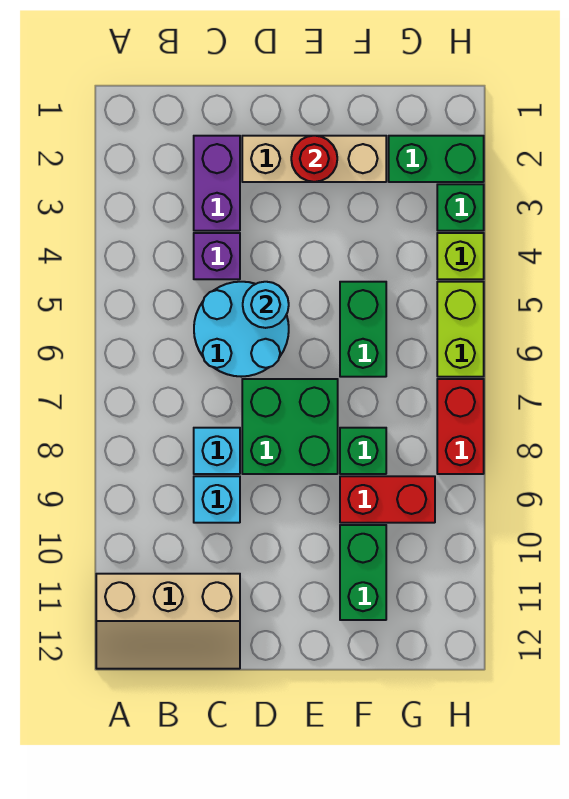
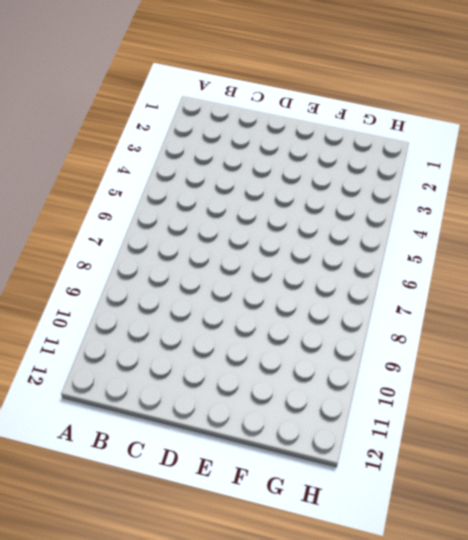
none -> tan slope A11:C12 level 1 top 11
none -> purple brick C2:C3 level 1
none -> purple brick C4 level 1

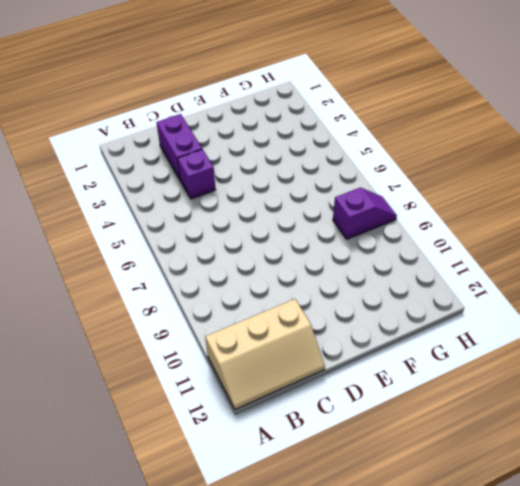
purple slope G8:H8 level 1 top G -> red brick H7:H8 level 1
none -> cyan round brick C5:D6 level 1
none -> cyan brick C8 level 1
none -> cyan brick C9 level 1

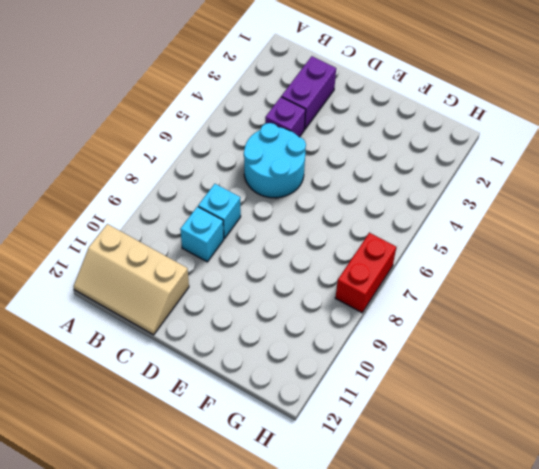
none -> tan brick D2:F2 level 1
none -> green brick D7:E8 level 1
none -> green brick F5:F6 level 1

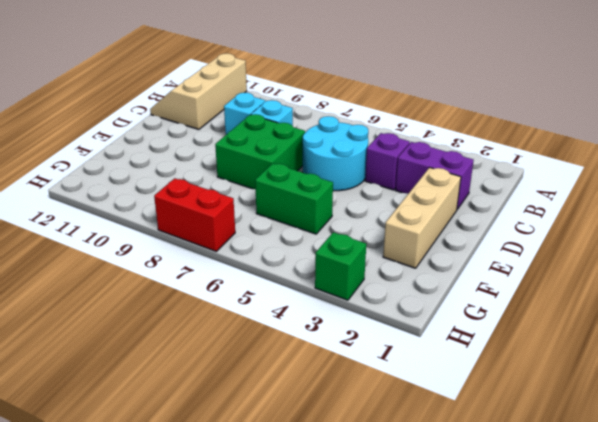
none -> green brick F8 level 1
none -> red brick F9:G9 level 1
none -> green brick F10:F11 level 1

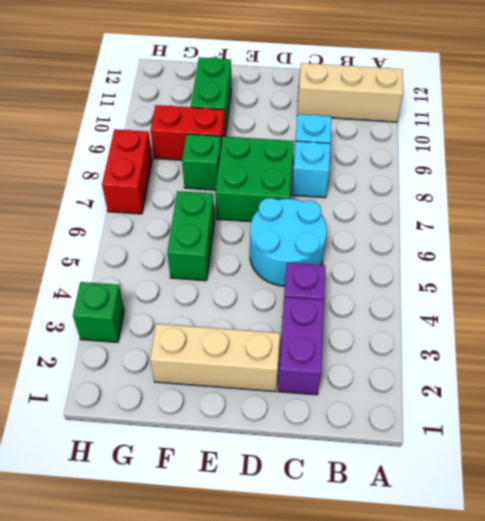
none -> green brick G2:H2 level 1
none -> lime brick H4 level 1
none -> lime brick H5:H6 level 1

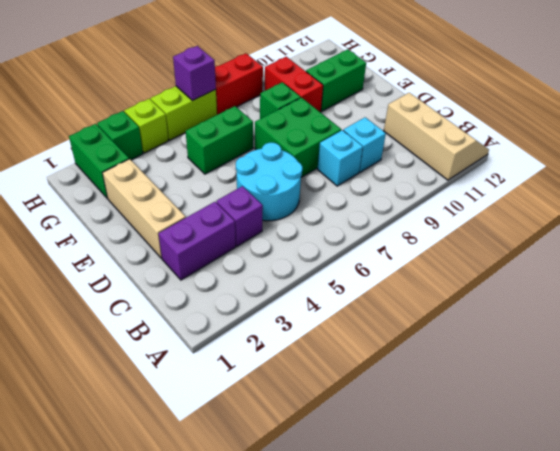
purple brick H6 level 2 -> none
none -> cyan round brick D5 level 2
none -> red round brick E2 level 2

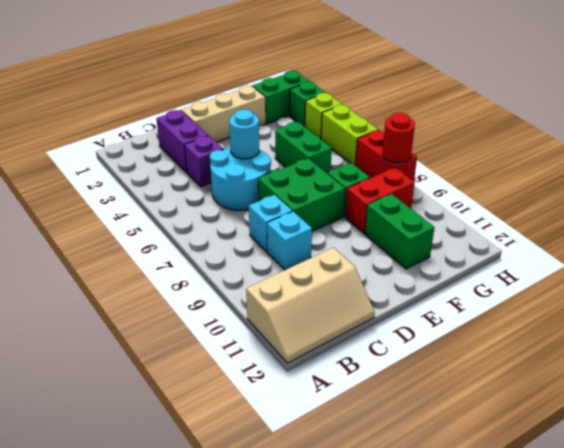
red round brick H8 level 2 -> red round brick E2 level 2

